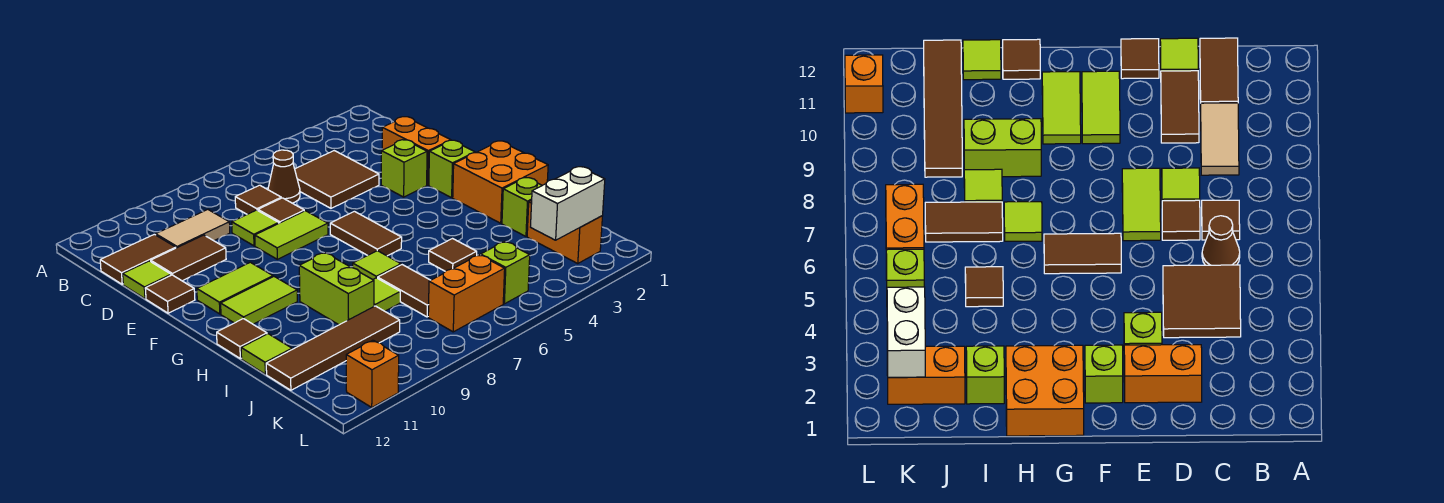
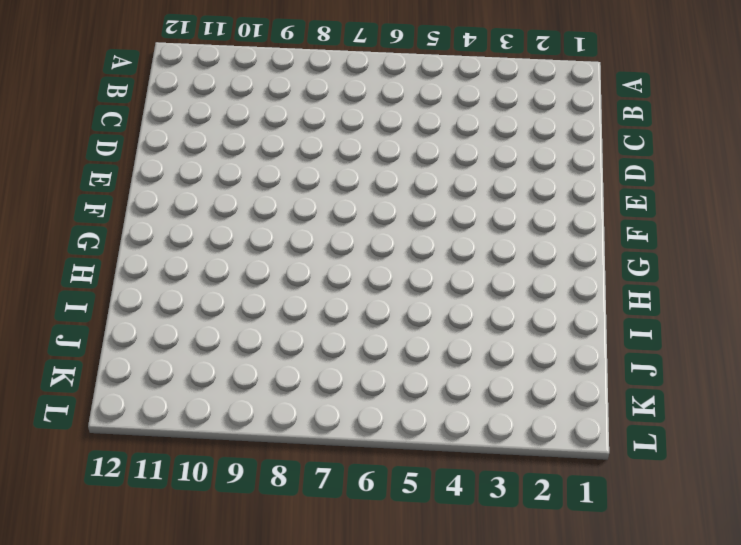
none -> brown tile C4:D5 level 1
none -> brown cone C6 level 1
none -> brown tile C7 level 1
none -> tan tile C9:C10 level 1

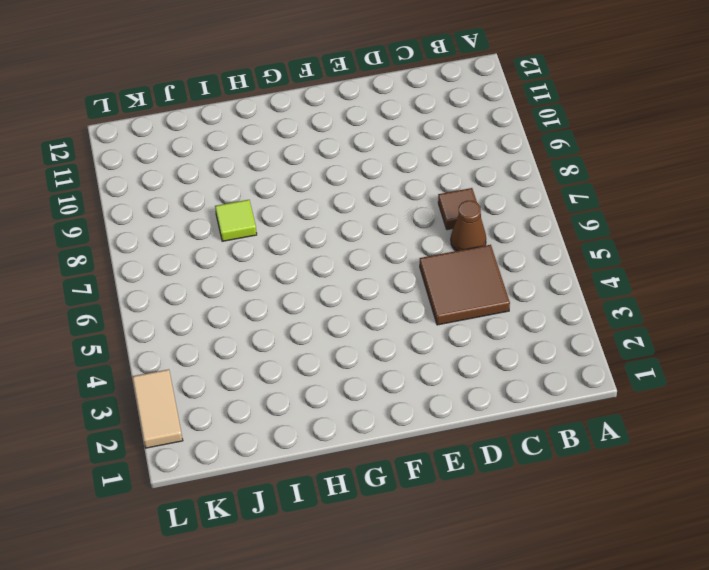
tan tile L2:L3 level 1 -> tan tile C9:C10 level 1
none -> brown tile C11:C12 level 1
none -> orange brick D2:E2 level 1
none -> brown tile D7 level 1
none -> lime tile D8 level 1

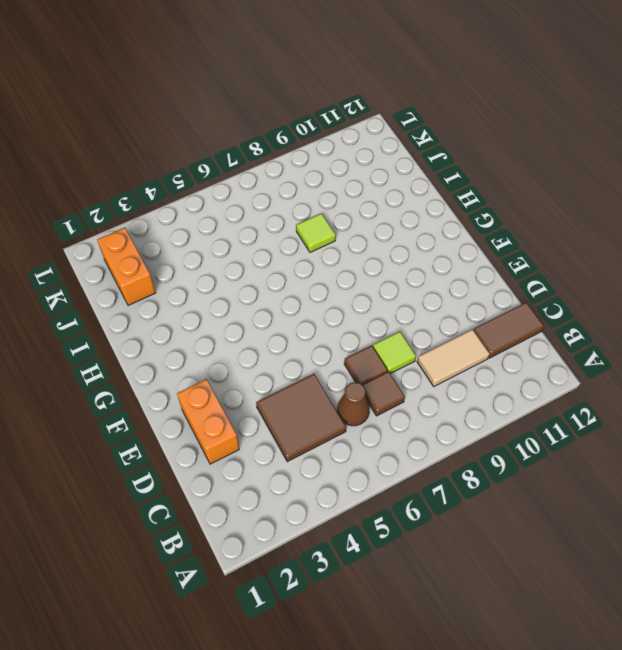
none -> brown tile D10:D11 level 1
none -> lime tile D12 level 1
none -> lime brick E3 level 1
none -> lime tile E7:E8 level 1

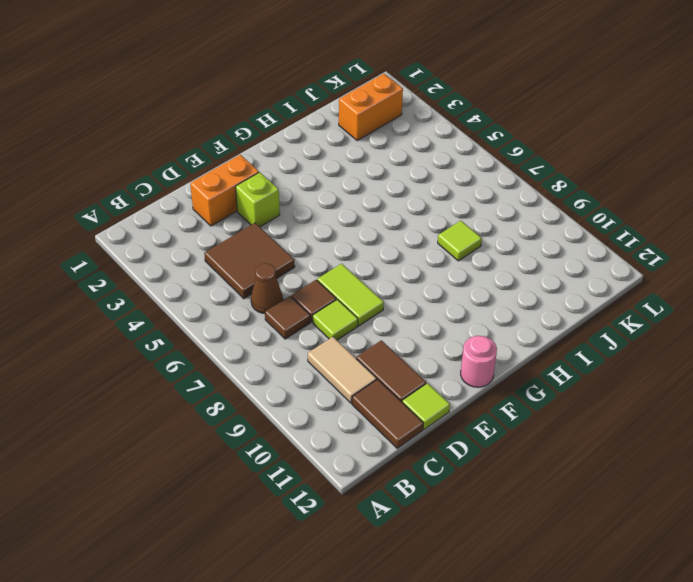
pink round brick F12 level 1 -> none
none -> brown tile E12 level 1
none -> lime brick F2 level 1
none -> brown tile F6:G6 level 1
none -> lime tile F10:F11 level 1

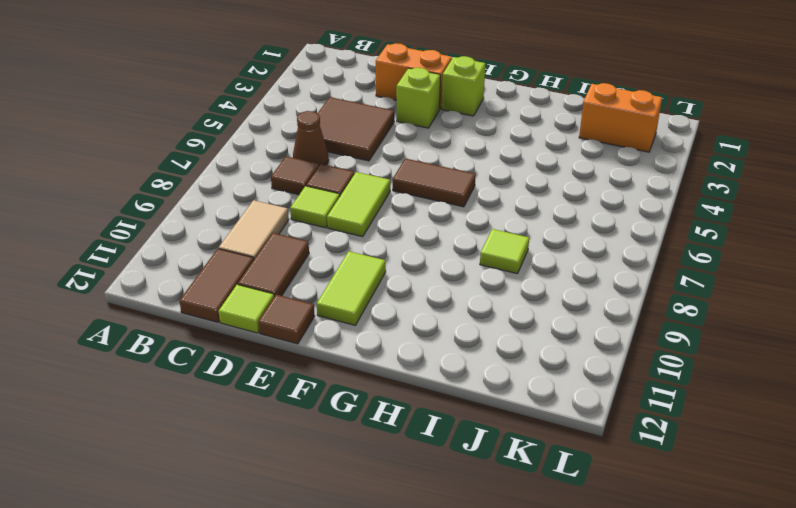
none -> orange brick G1:H2 level 1
none -> lime tile G10:G11 level 1
none -> lime tile H7 level 1
none -> lime brick H9:I9 level 1

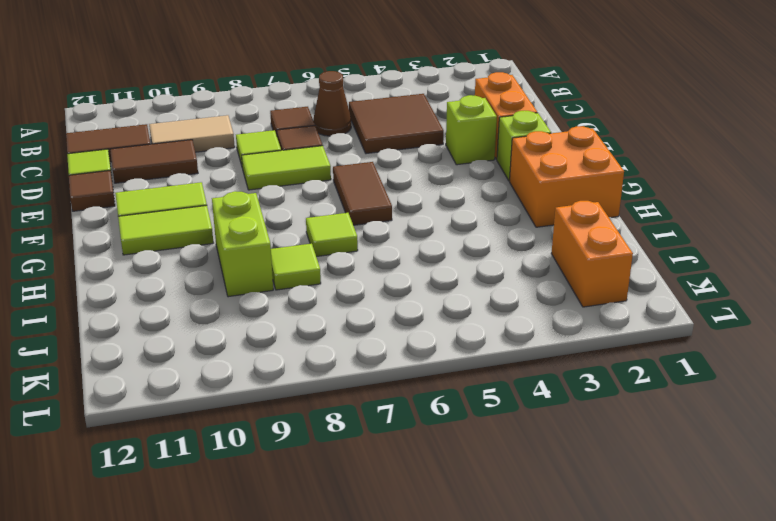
none -> brown tile H12 level 1
none -> lime brick I2 level 1
none -> brown tile I5 level 1
none -> brown tile I7:J7 level 1

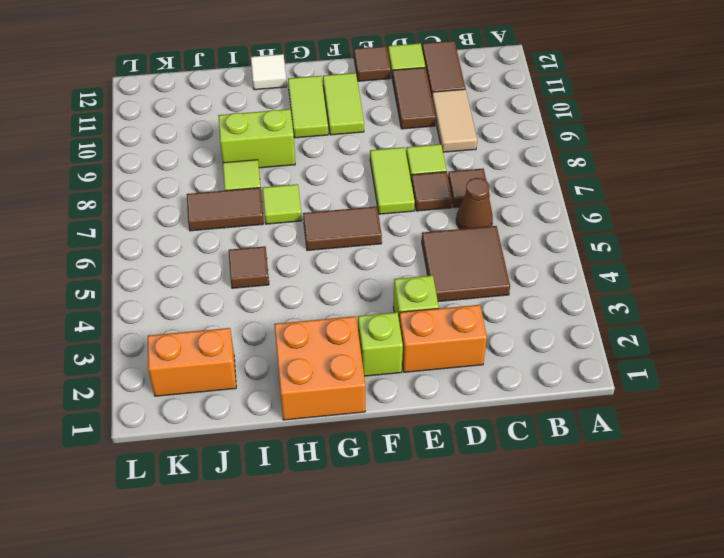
white tile H12 level 1 -> brown tile H12 level 1
none -> lime brick I2 level 1
none -> lime tile I12 level 1
none -> brown tile J9:J12 level 1
none -> lime brick K5 level 1

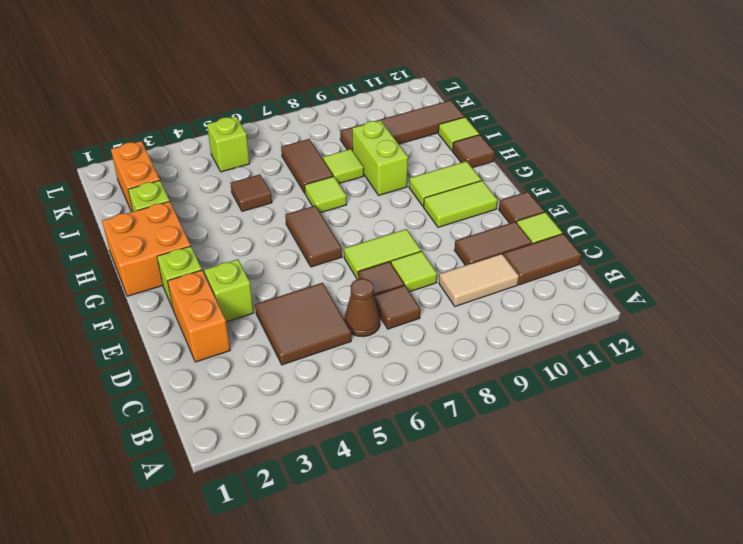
none -> orange brick K6:K7 level 1
none -> orange brick L11 level 1
none -> white brick K2:K3 level 2

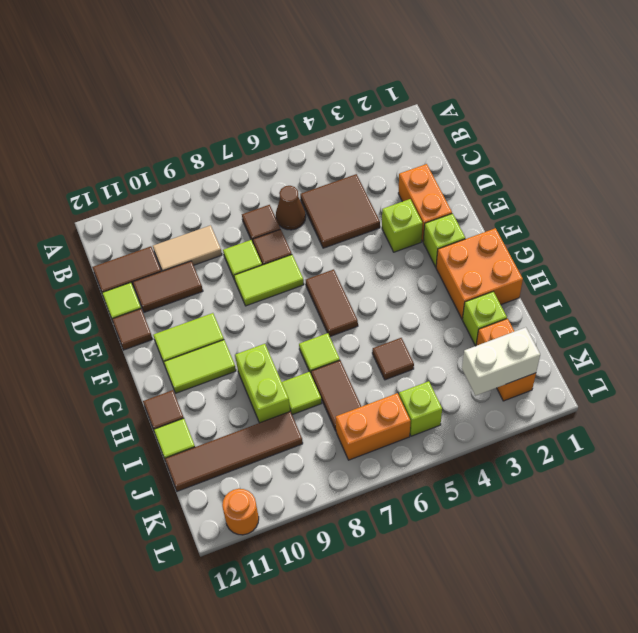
orange round brick L11 level 1 -> orange brick L11 level 1

